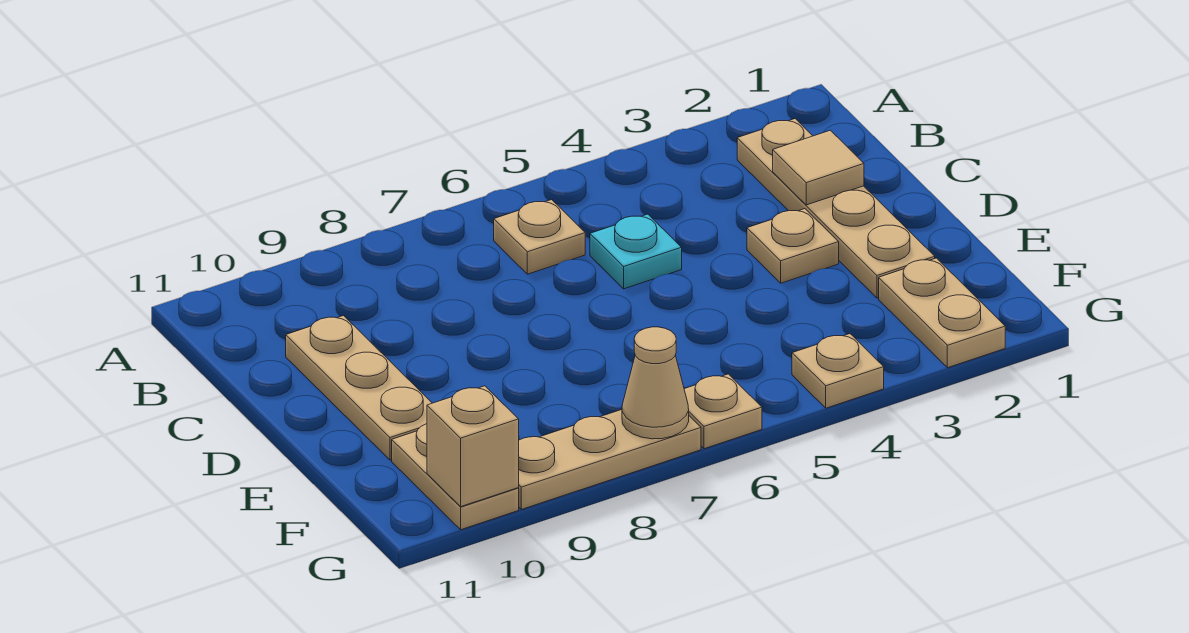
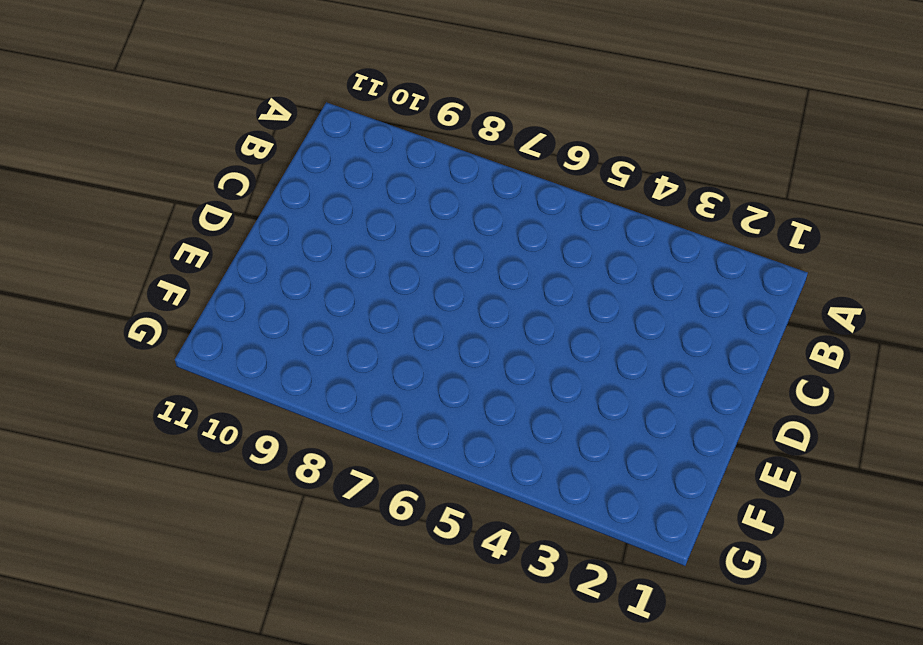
none -> tan plate B2:E2 level 1
none -> tan plate B6 level 1
none -> cyan plate C5 level 1

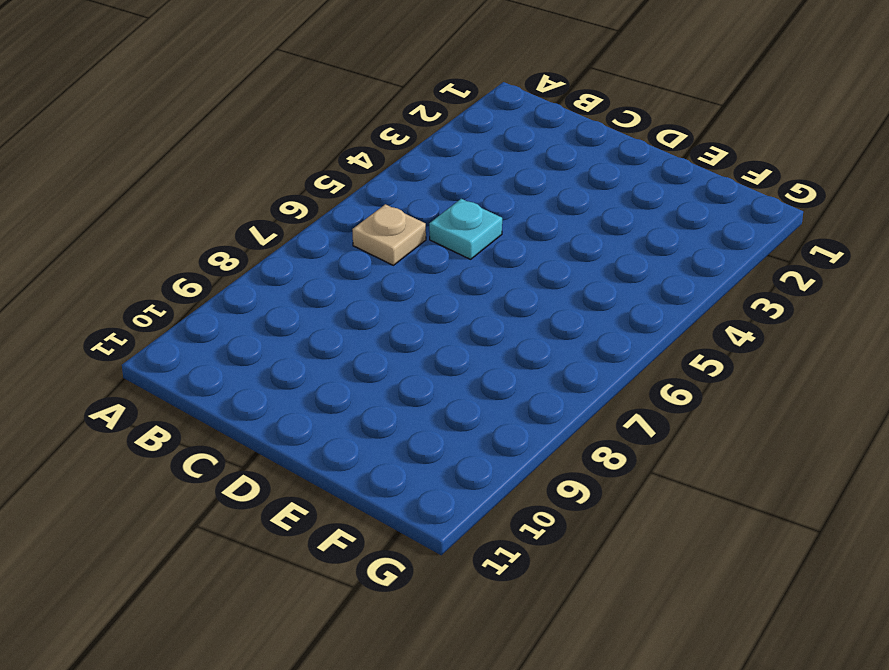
none -> tan plate B2:E2 level 1
none -> tan plate C10:E10 level 1
none -> tan plate D3 level 1

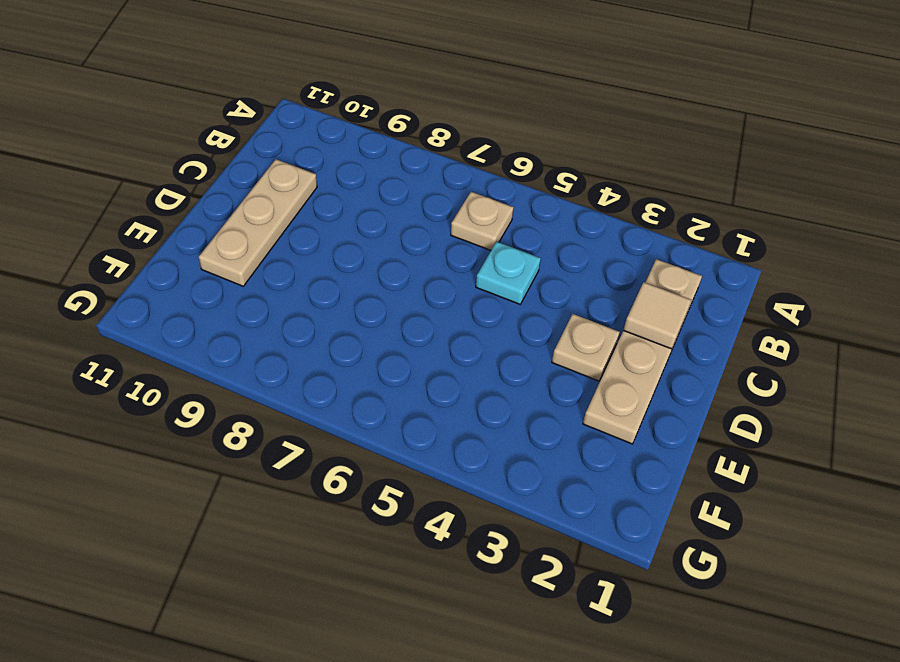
none -> tan plate F2:G2 level 1
none -> tan plate F10:G10 level 1
none -> tan plate G4 level 1

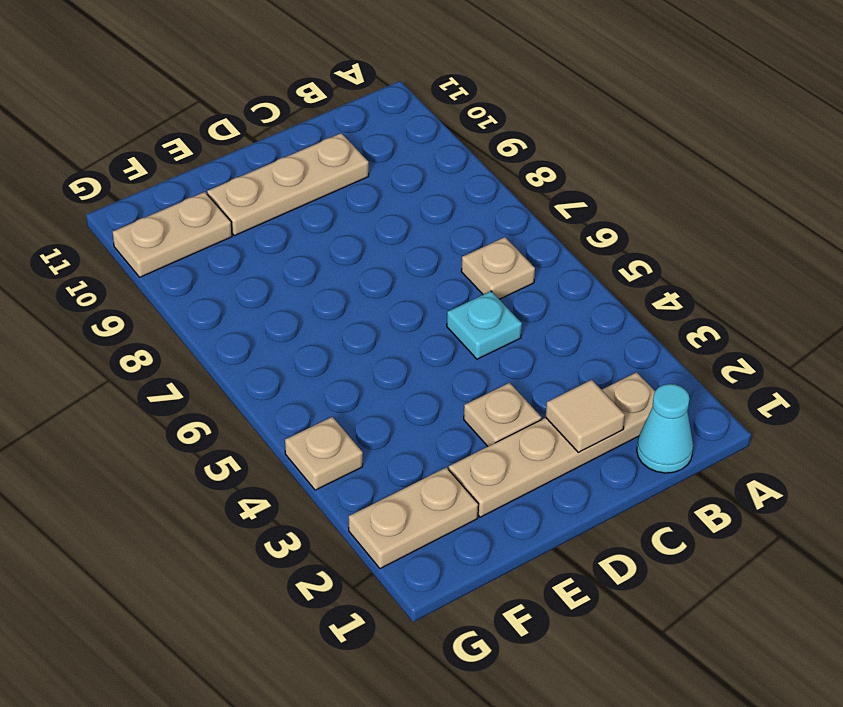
cyan cone B1 level 1 -> none
none -> tan plate G6 level 1
none -> tan plate G7:G9 level 1
none -> tan cone G7 level 2

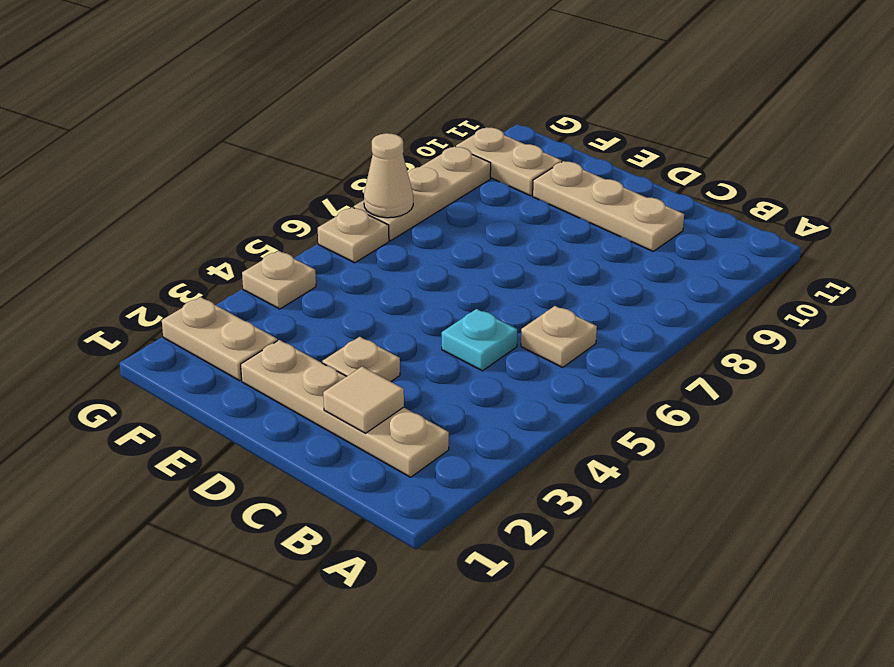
none -> tan brick G10 level 2

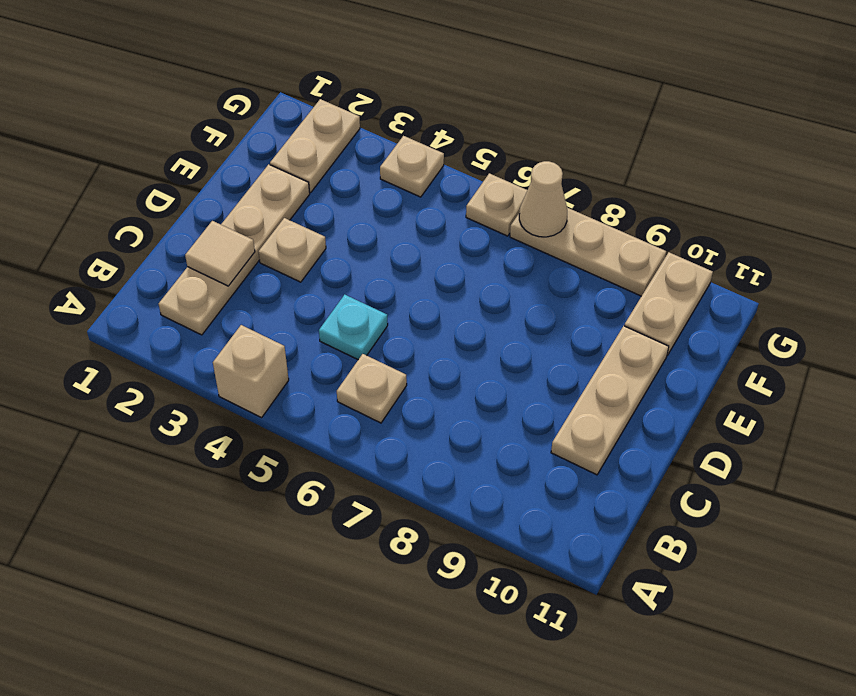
tan brick A4 level 1 -> tan brick G10 level 2

